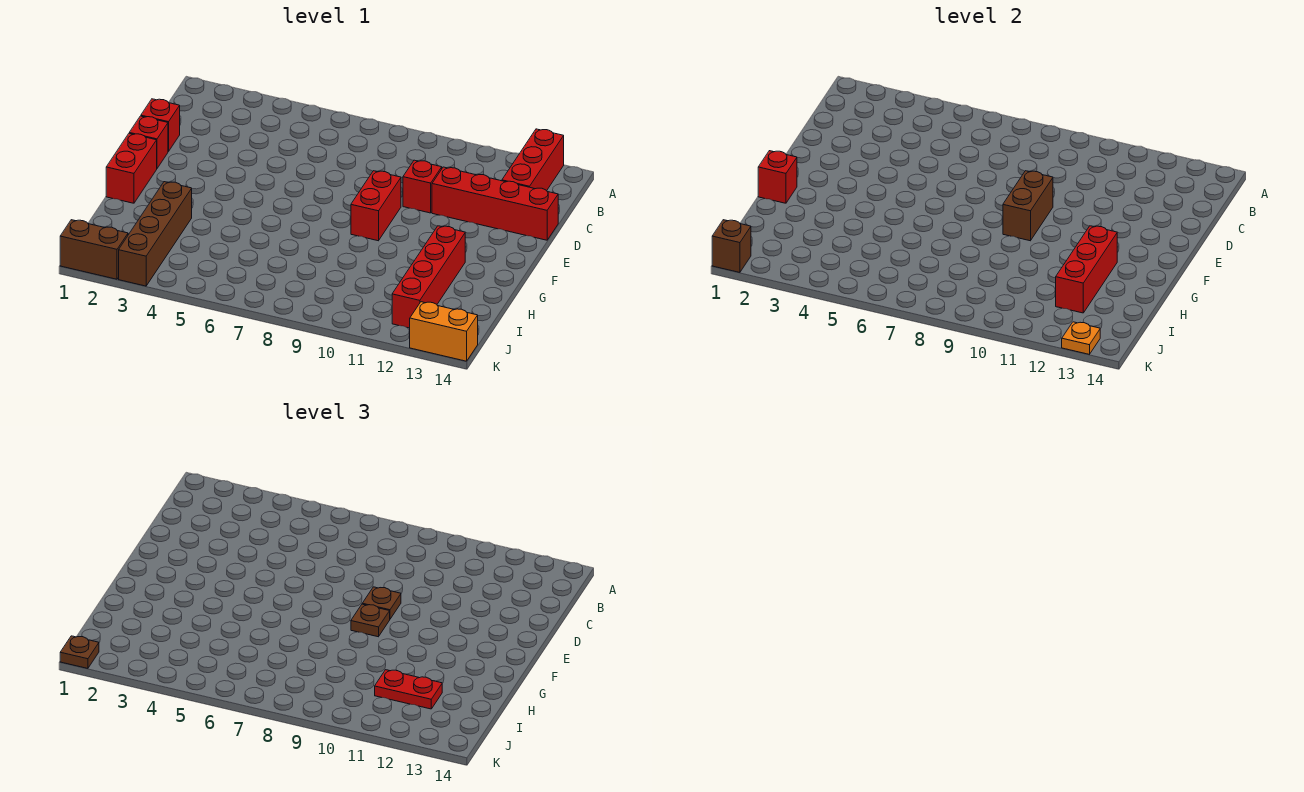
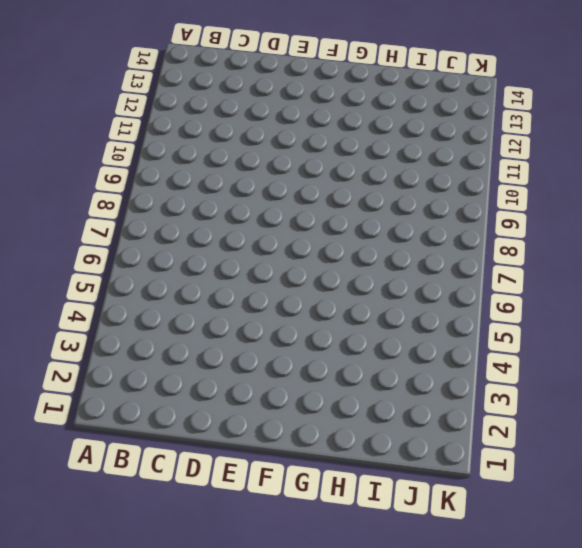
none -> red brick A13:C13 level 1
none -> red brick D1 level 1
none -> red brick D10 level 1

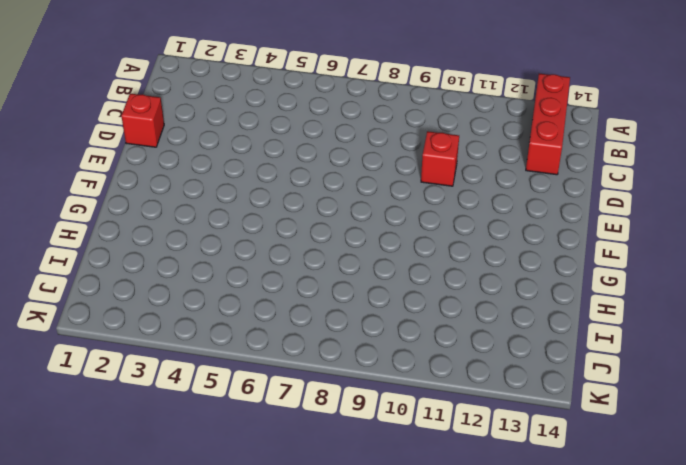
none -> red brick D11:D14 level 1
none -> red brick E1 level 1
none -> red brick E9:F9 level 1

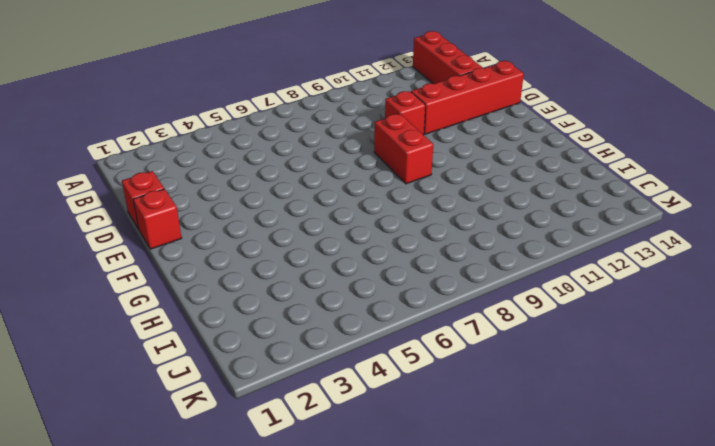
none -> red brick F1:G1 level 1
none -> red brick G12:J12 level 1
none -> brown brick H3:K3 level 1

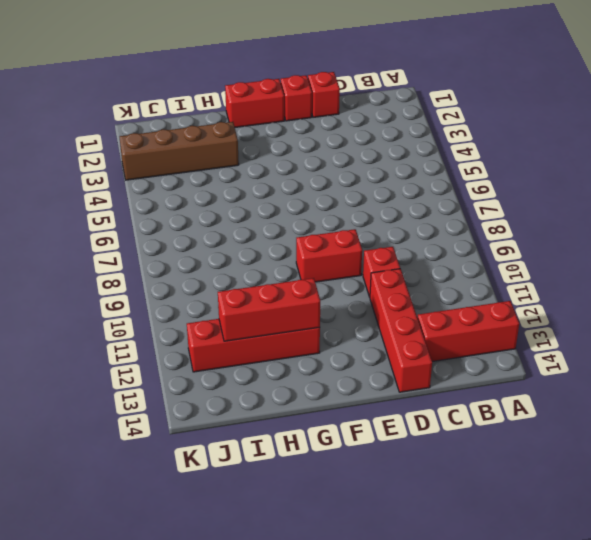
none -> brown brick K1:K2 level 1
none -> orange brick K13:K14 level 1
none -> brown brick E9:F9 level 2

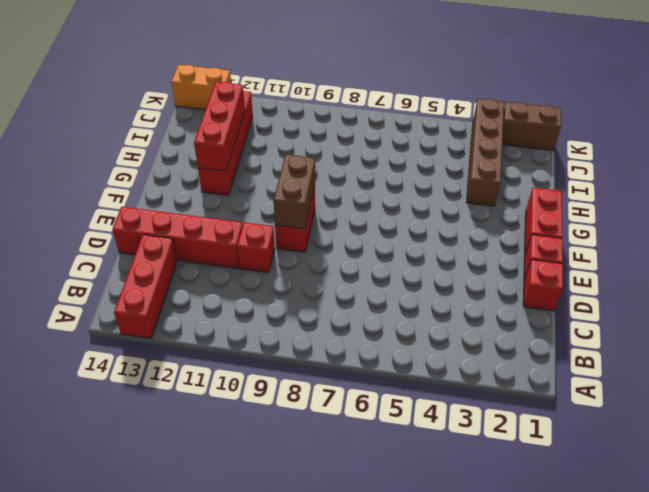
none -> red brick G1 level 2
none -> brown brick K1 level 2
none -> orange plate K13 level 2

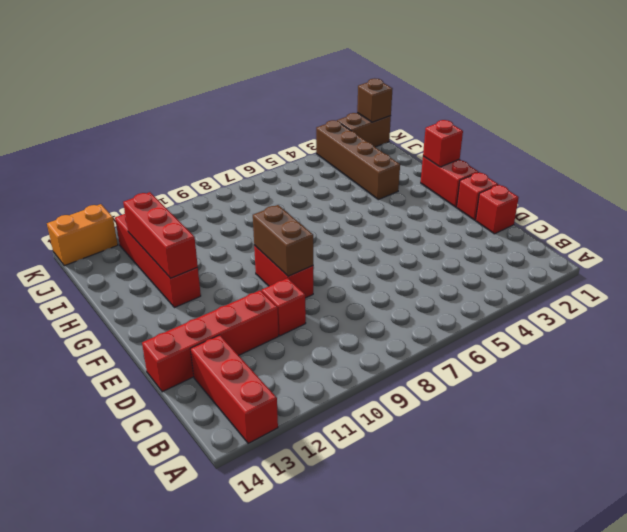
none -> orange plate K13 level 2
none -> brown plate E9 level 3
none -> brown plate F9 level 3

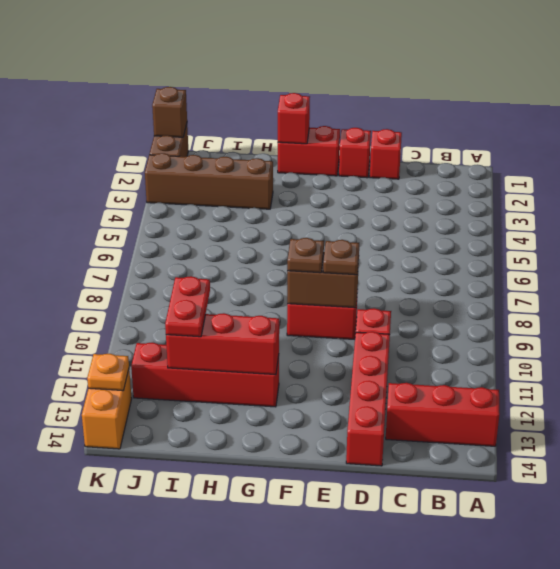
none -> brown plate K1 level 3

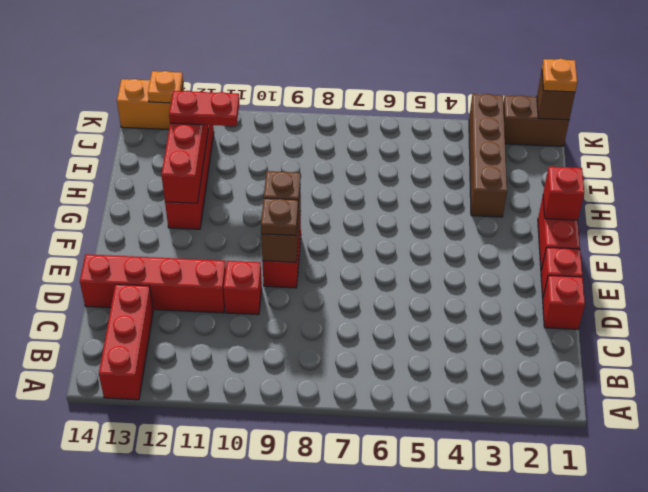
orange plate K1 level 3 -> brown plate K1 level 3

